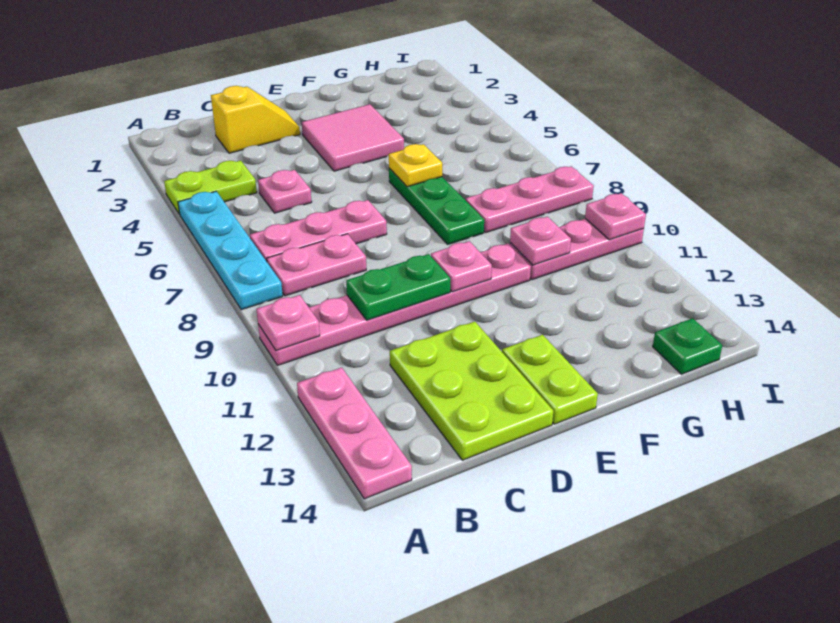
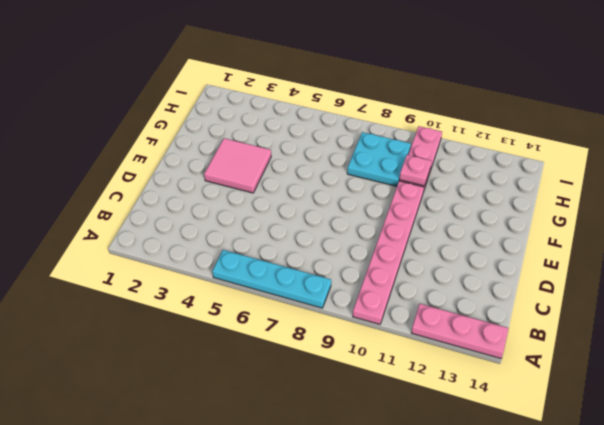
cyan plate G8:H9 level 1 -> pink plate G8:I8 level 1
none -> lime plate A4:B4 level 1
none -> pink plate B7:D7 level 1
none -> pink plate B8:C8 level 1

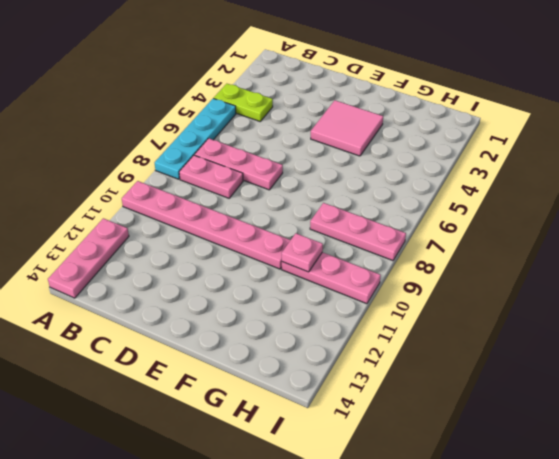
none -> yellow slope C2:D2 level 1 top C
none -> pink plate C5 level 1
none -> lime plate C12:D14 level 1

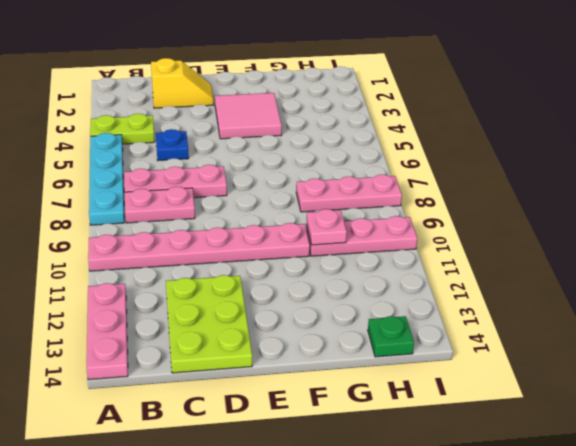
blue plate C5 level 1 -> pink plate C5 level 1
none -> lime plate E13:E14 level 1
none -> green plate F6:F8 level 1
none -> pink plate A10 level 2

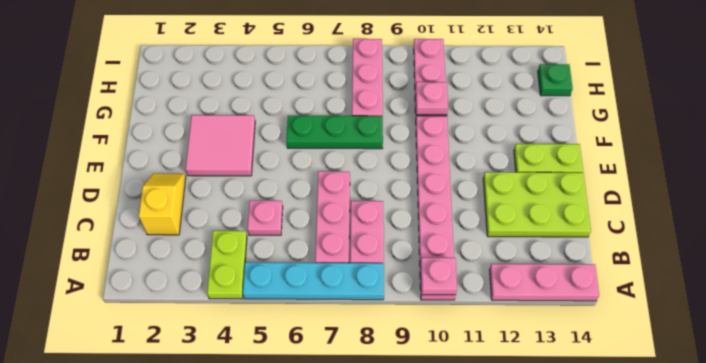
none -> green plate C10:D10 level 2
none -> pink plate E10 level 2
none -> yellow plate F6 level 2

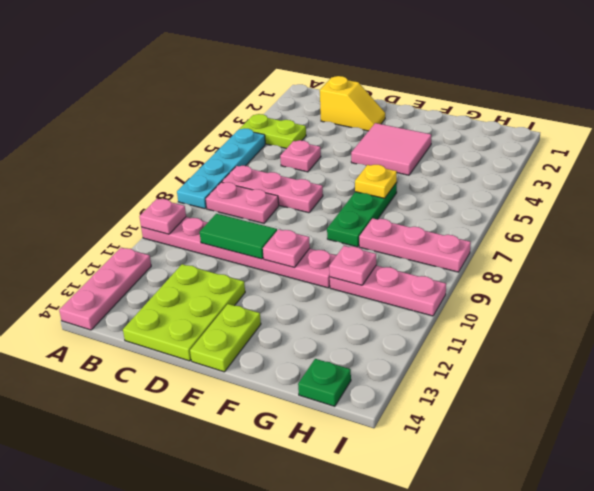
green tile C10:D10 level 2 -> green plate C10:D10 level 2
none -> pink plate I10 level 2

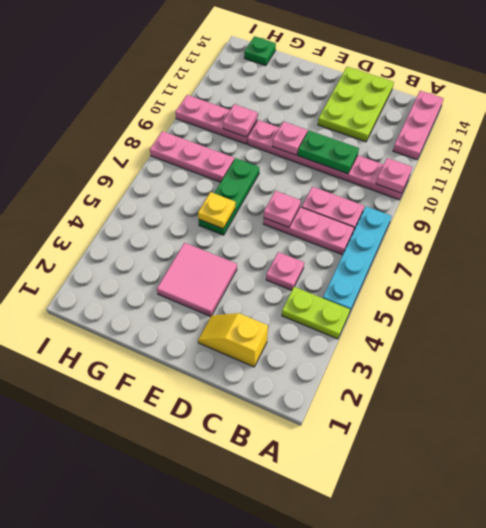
pink plate D7 level 2 -> pink plate I10 level 2
none -> lime plate E13:E14 level 1

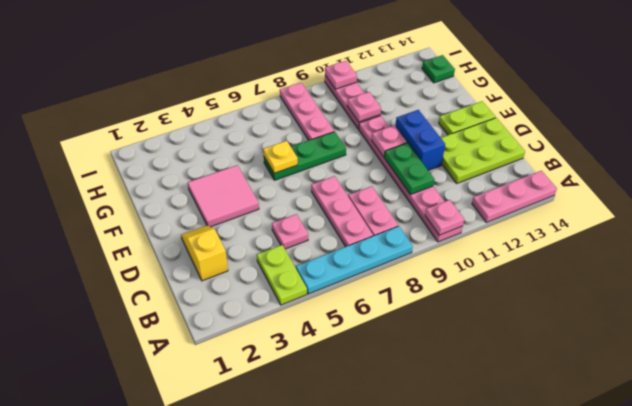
blue brick D11:E11 level 1 -> none

